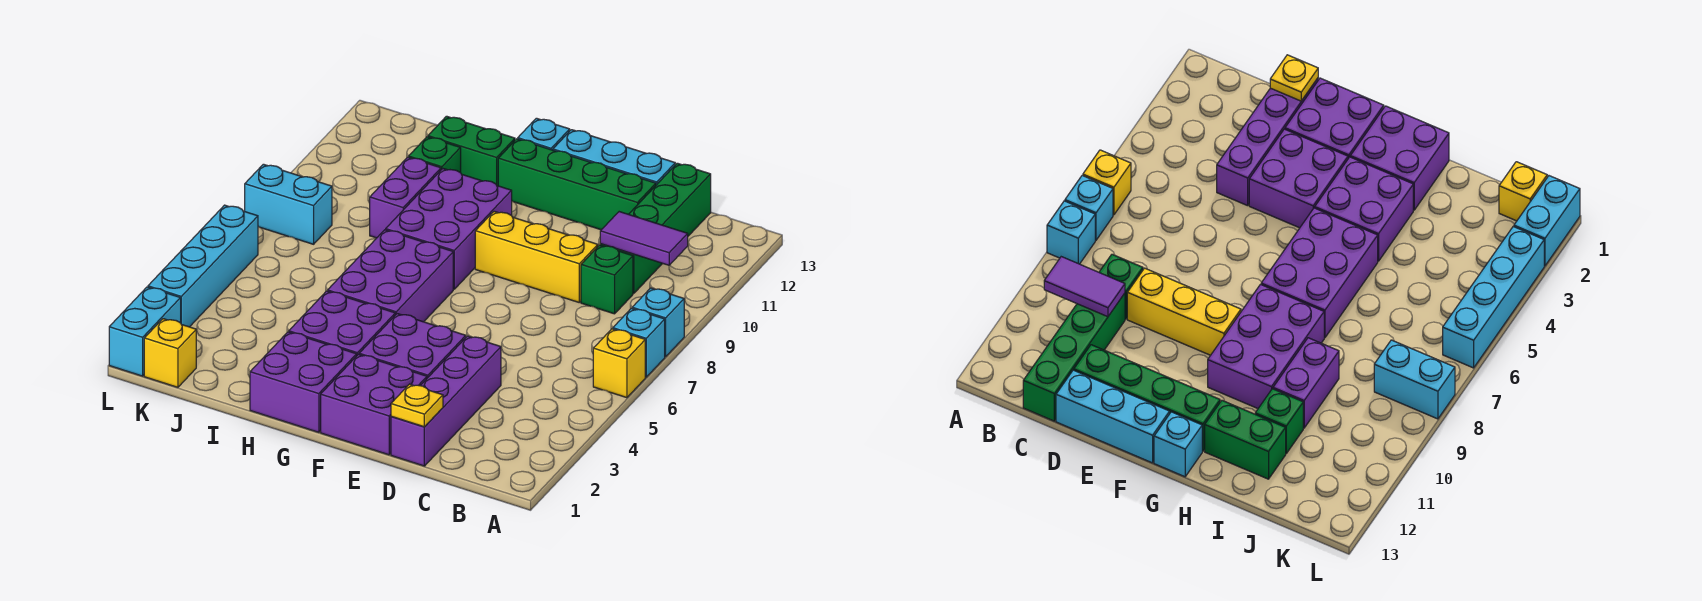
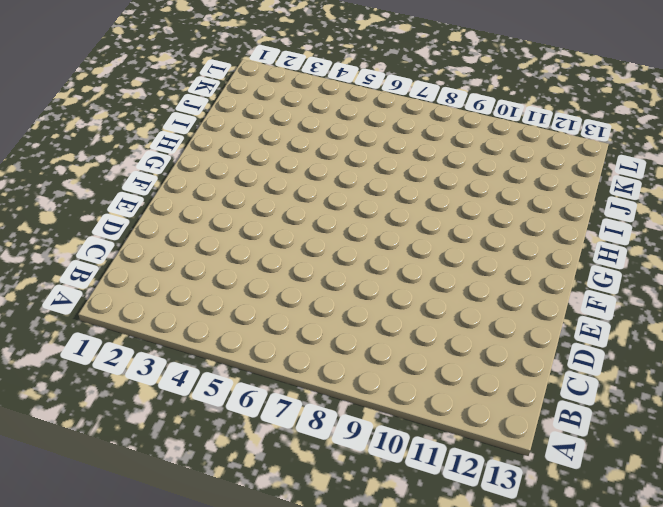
none -> yellow brick A6 level 1
none -> cyan brick A7 level 1
none -> cyan brick A8 level 1

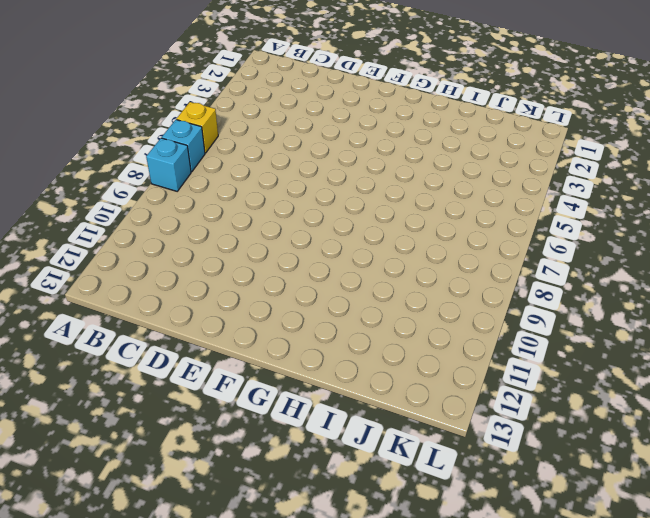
none -> green brick C9 level 1
none -> green brick C10:C13 level 1
none -> purple brick D1:D4 level 1

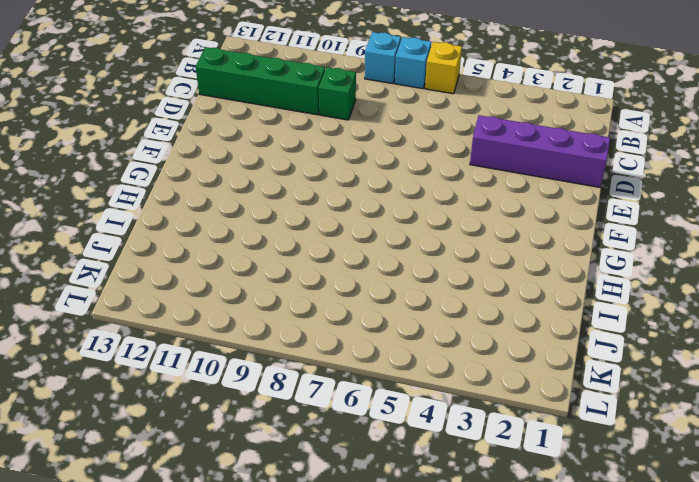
none -> yellow brick D9:F9 level 1
none -> green brick D12:G12 level 1
none -> cyan brick D13:F13 level 1

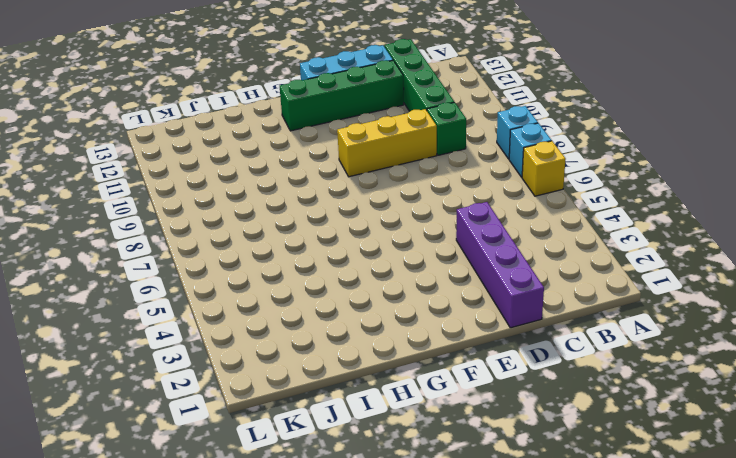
none -> purple brick E1:F2 level 1
none -> purple brick E3:F4 level 1
none -> purple brick G1:H2 level 1

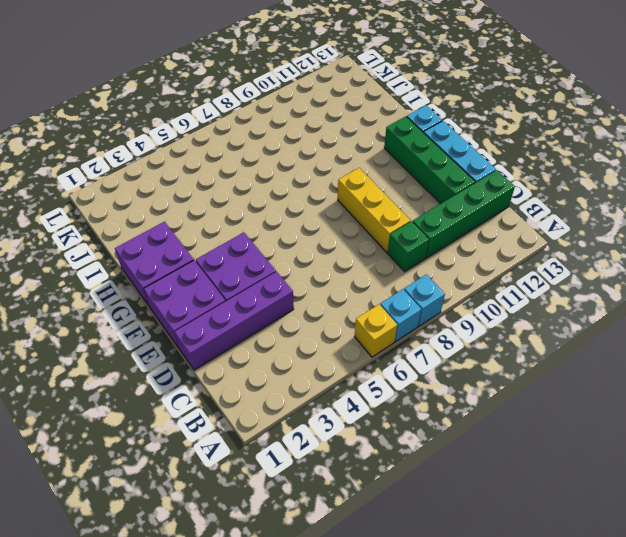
none -> purple brick G3:H4 level 1
none -> purple brick G5:H7 level 1
none -> purple brick G8:H10 level 1

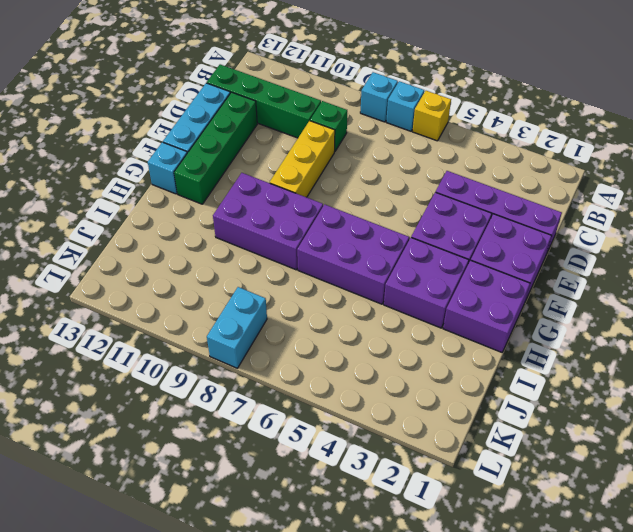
none -> green brick H12:I12 level 1
none -> purple brick I9:I10 level 1
none -> green brick I11 level 1

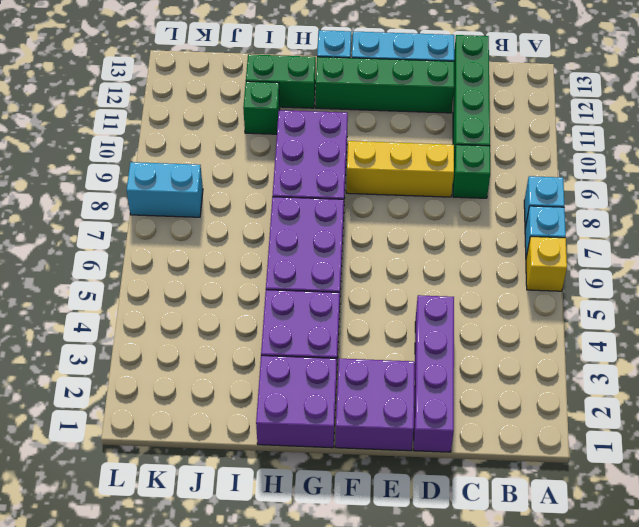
none -> purple brick E3:F4 level 1
none -> purple brick I9:I10 level 1
none -> yellow brick K1 level 1

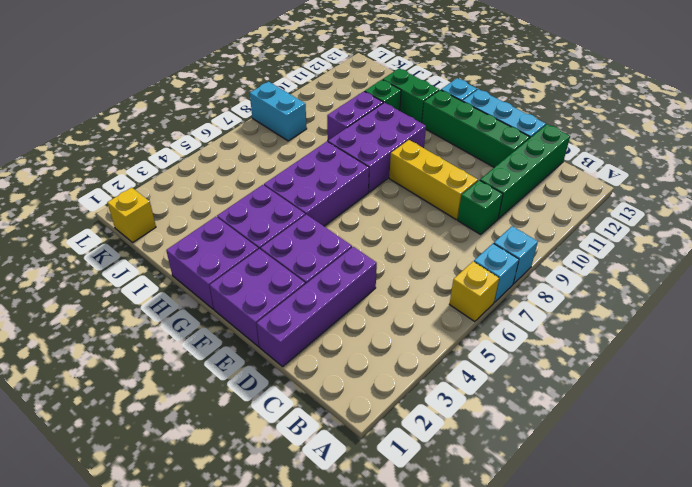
none -> cyan brick L1:L2 level 1
none -> cyan brick L3:L6 level 1
none -> purple tile B10:C10 level 2

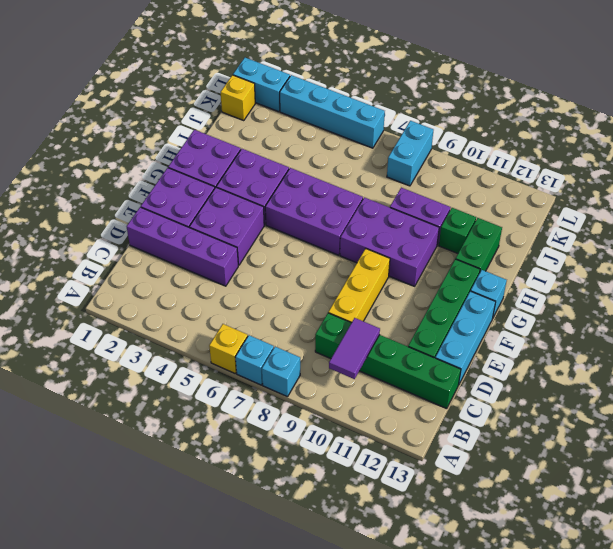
none -> yellow plate D1 level 2

